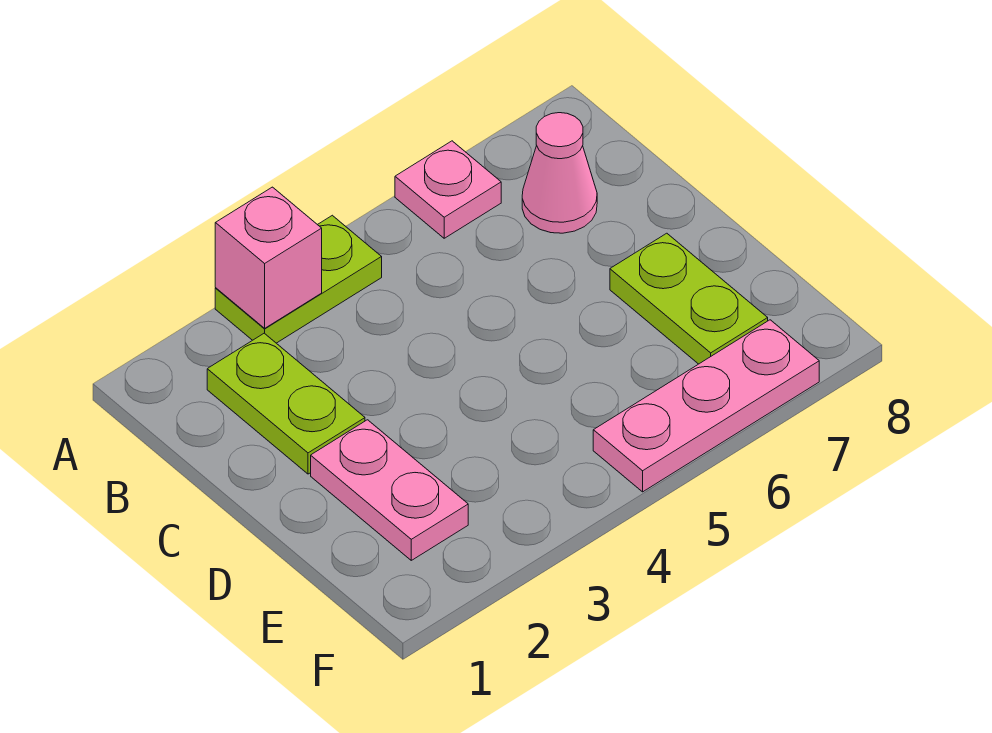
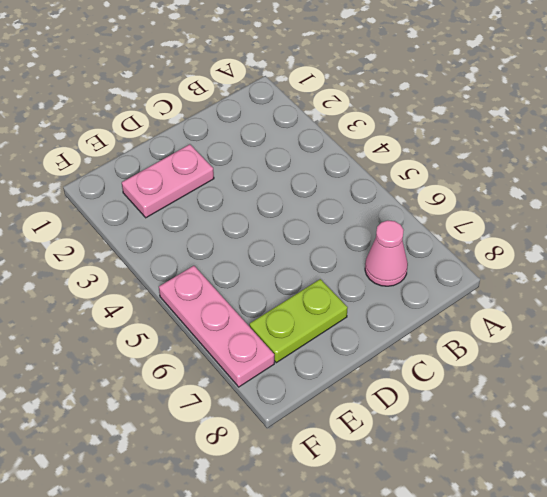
none -> lime plate A3:A4 level 1
none -> pink plate A6 level 1

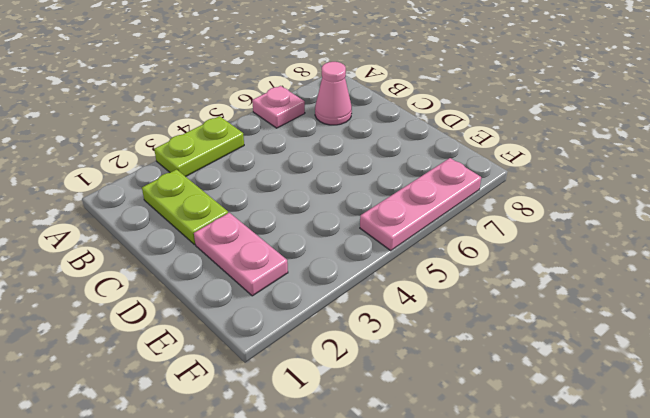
none -> lime plate D7:E7 level 1
none -> pink brick A3 level 2

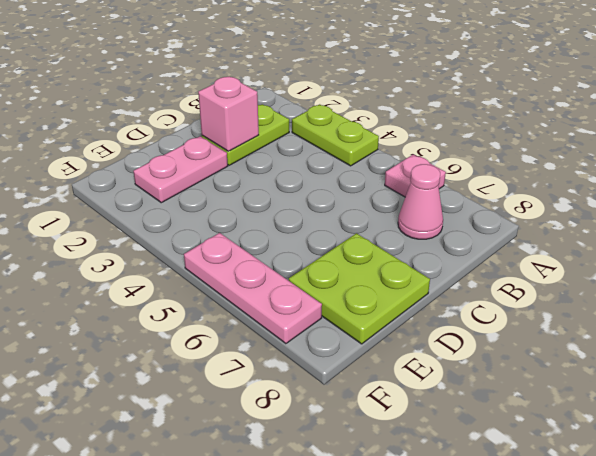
pink brick C2 level 2 -> pink brick A3 level 2
lime plate D7:E8 level 1 -> lime plate D7:E7 level 1

